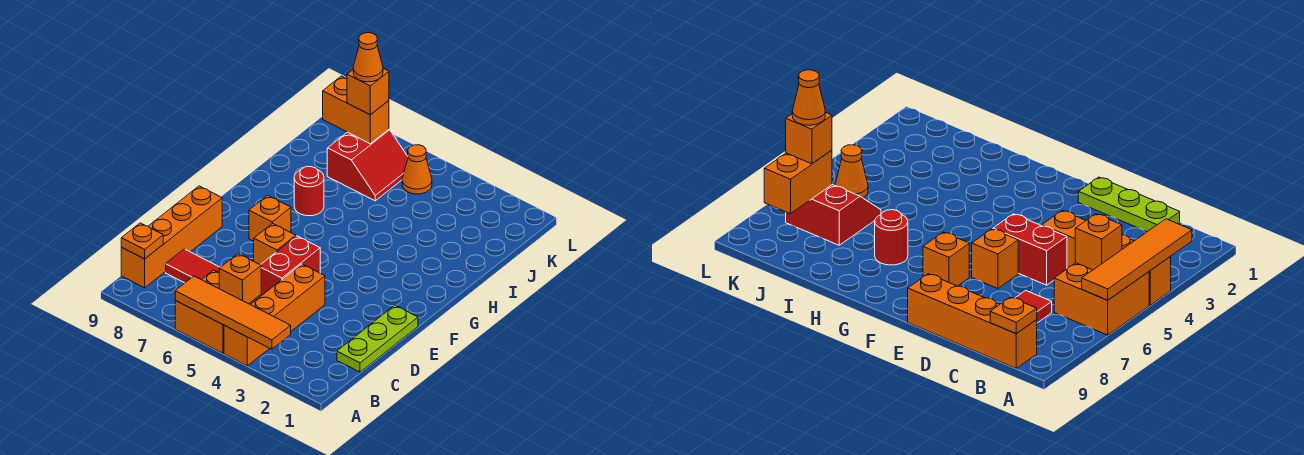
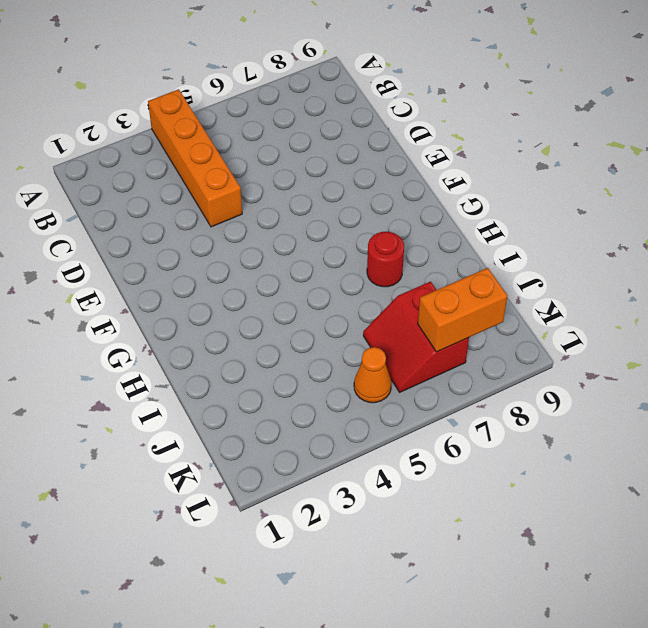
none -> orange brick A5:B6 level 1
none -> orange brick B9:E9 level 1
none -> lime plate C1:E1 level 1

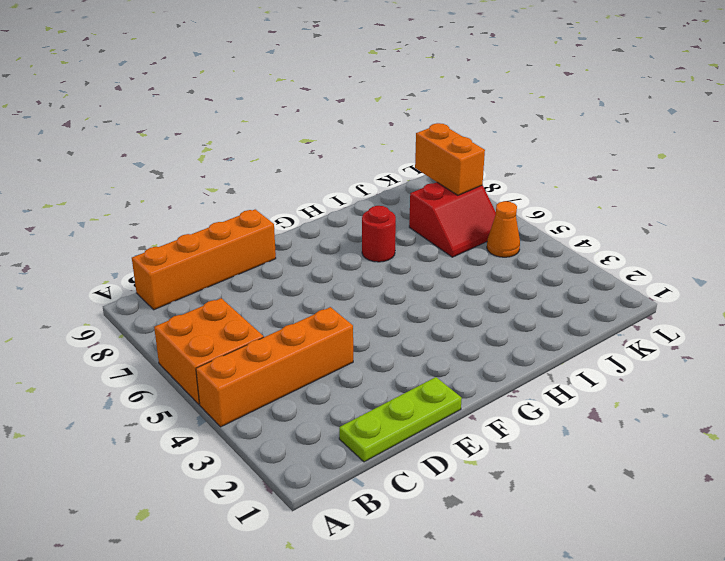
none -> red tile C7:C8 level 1
none -> red brick D5:E5 level 1
none -> orange brick E6 level 1

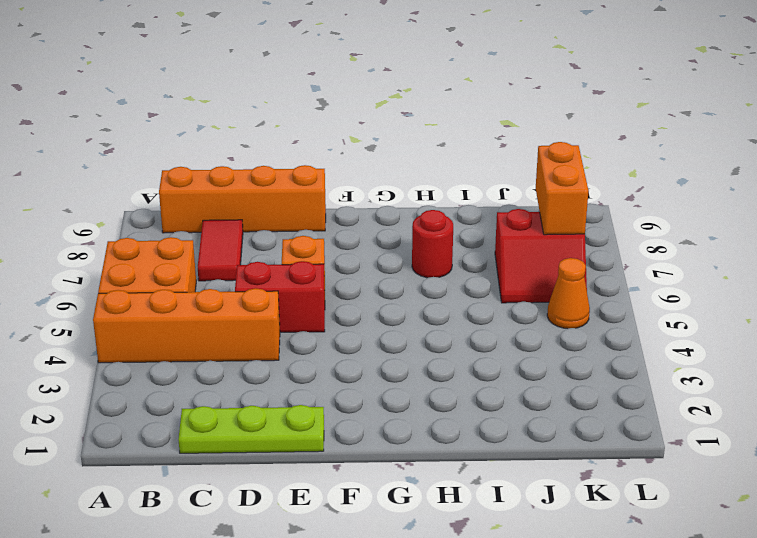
none -> orange brick F7 level 1
none -> orange tile A3:A6 level 2
none -> orange brick B5 level 2

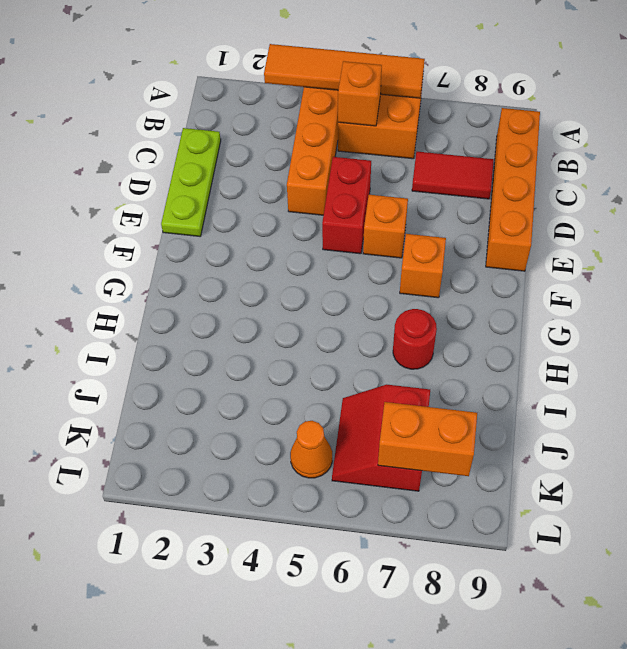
none -> orange plate B9 level 2
none -> orange brick K7 level 3
none -> orange cone K7 level 4

